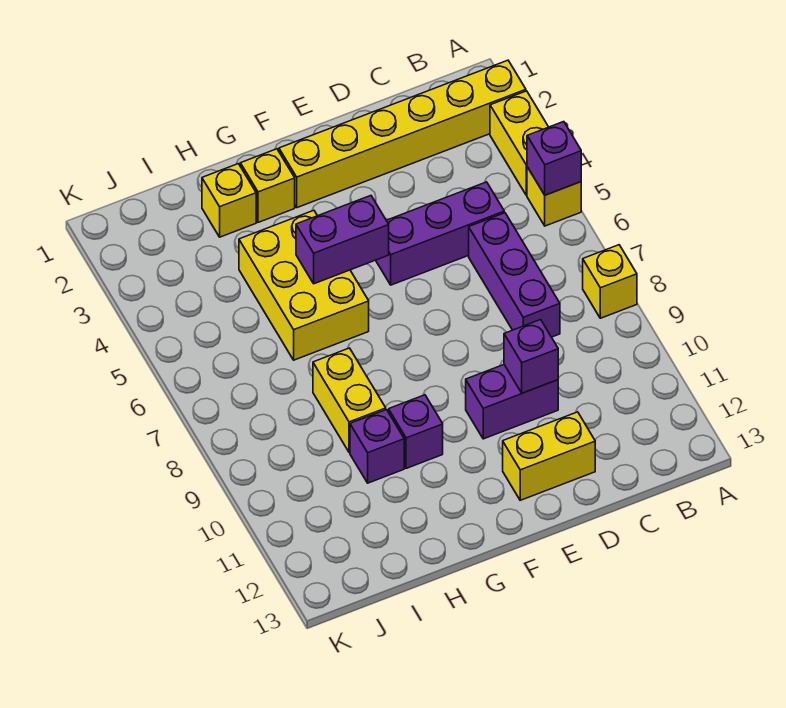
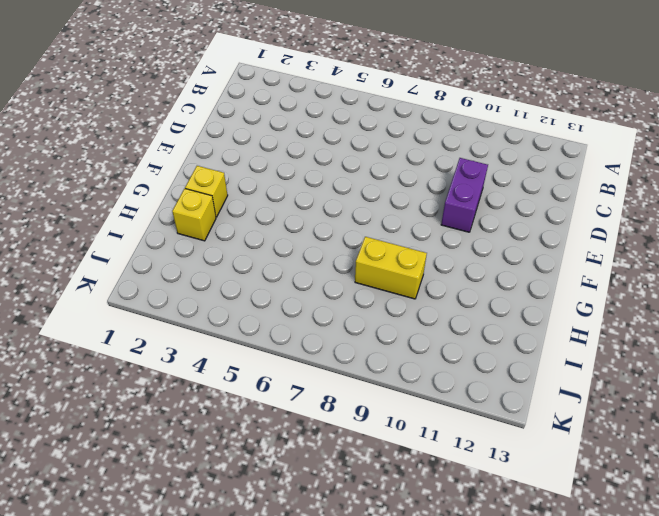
none -> yellow brick A2:F2 level 1
none -> yellow brick A3:A4 level 1
none -> yellow brick A5 level 1

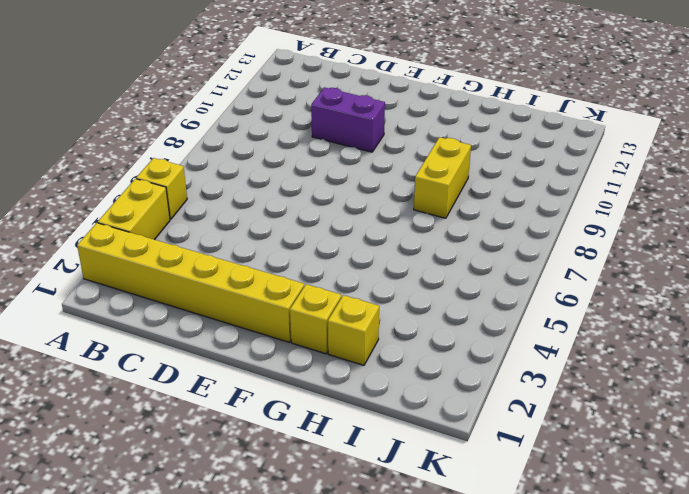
none -> yellow brick A8 level 1
none -> purple brick C5:E5 level 1
none -> purple brick C6:C8 level 1

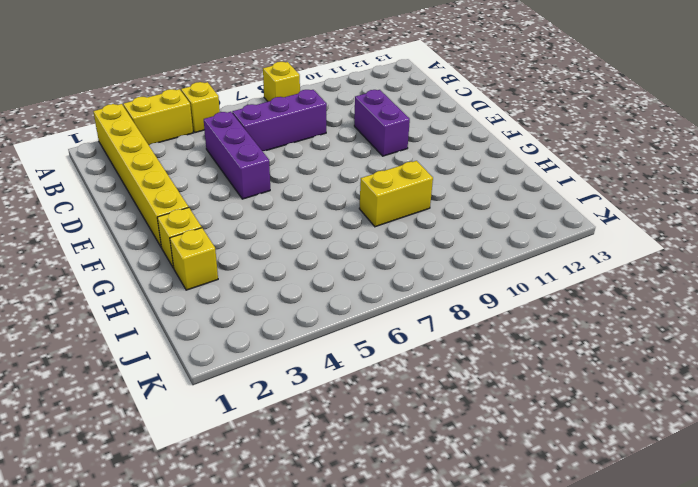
none -> yellow brick D12:E12 level 1
none -> yellow brick G4:H6 level 1
none -> purple brick G10 level 1

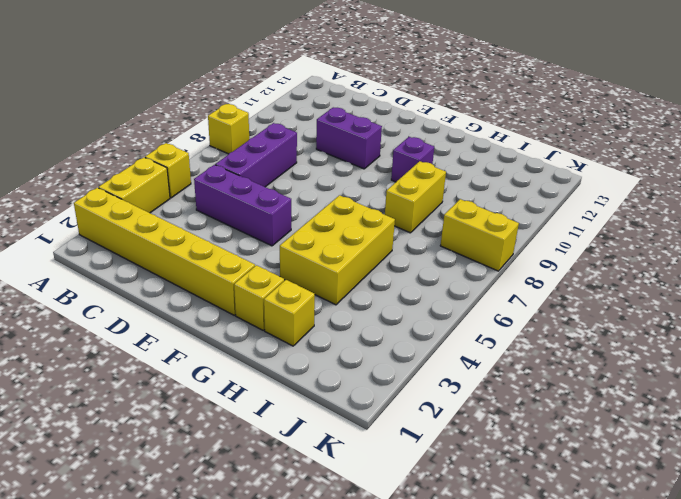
yellow brick J8:K8 level 1 -> yellow brick D12:E12 level 1
none -> purple brick H10 level 1
none -> purple brick A5 level 2
none -> purple brick D10 level 2

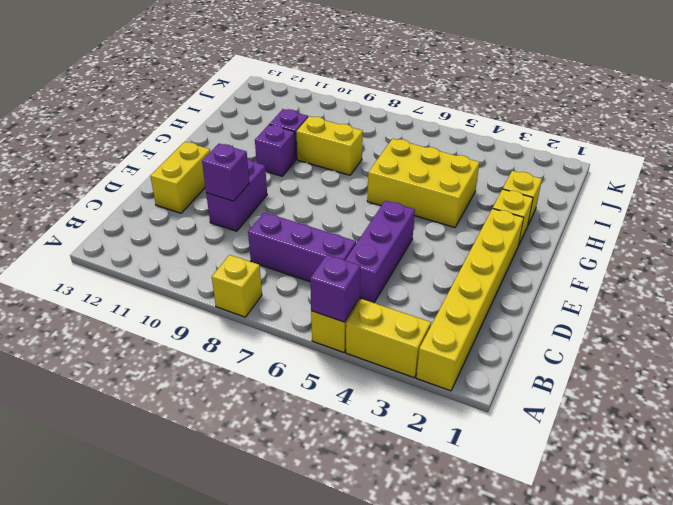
none -> purple brick F5:G5 level 2

